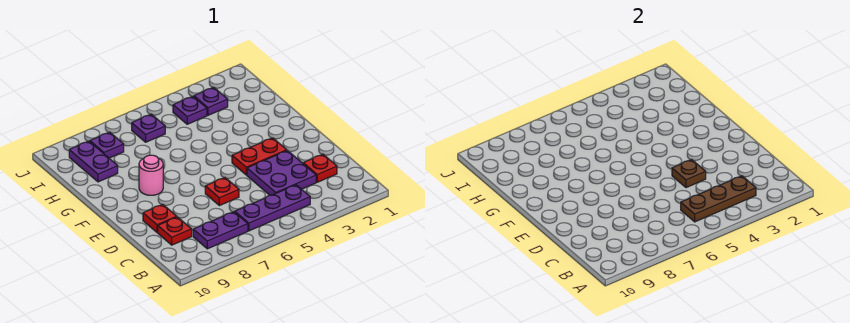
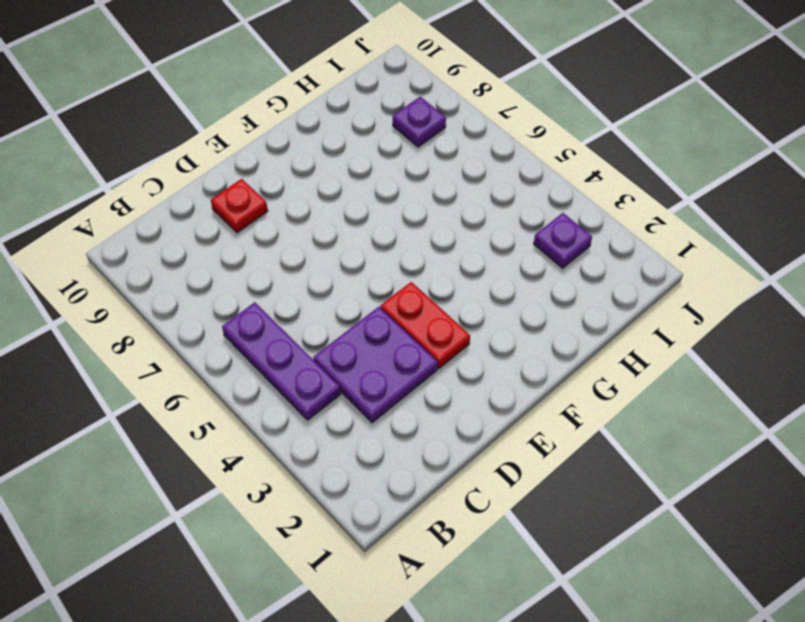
none -> purple plate B7:B8 level 1
none -> red plate C2 level 1
none -> red plate C9 level 1

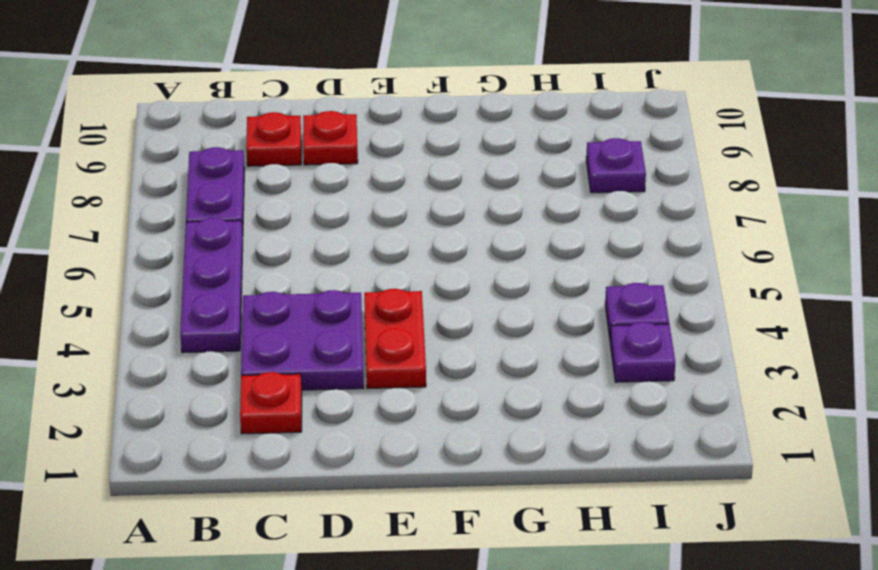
none -> red plate D6 level 1
none -> pink round brick F8 level 1
none -> purple plate H9:I9 level 1

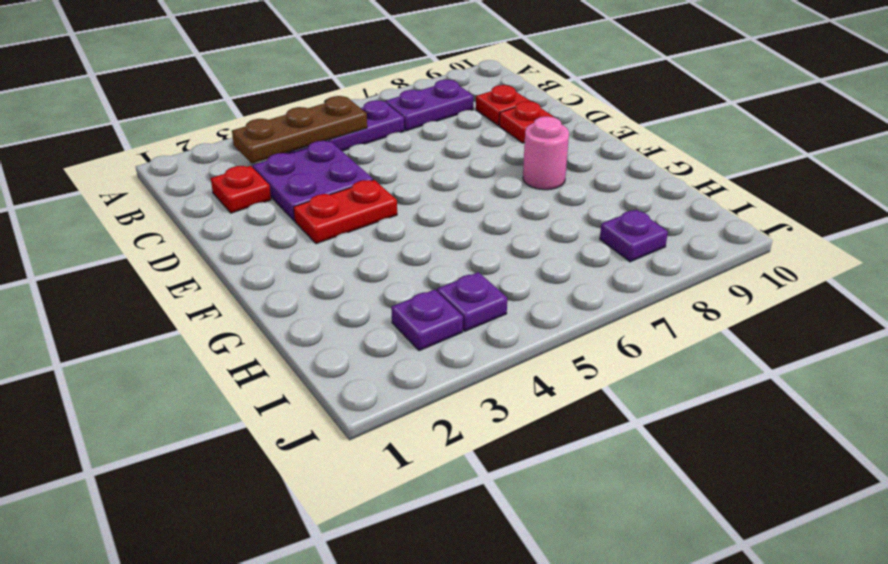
none -> red plate D6 level 1
none -> purple plate H9:I9 level 1
none -> purple plate I6 level 1

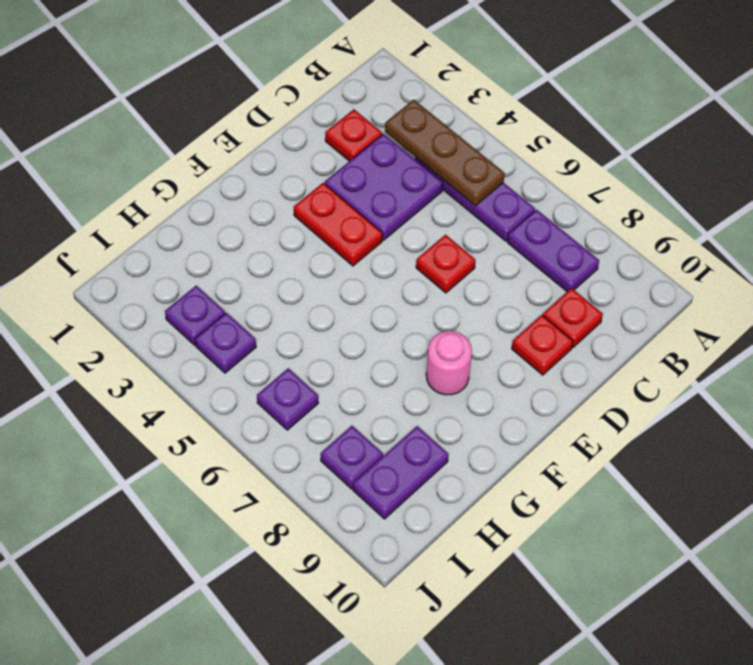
none -> brown plate D4 level 2

